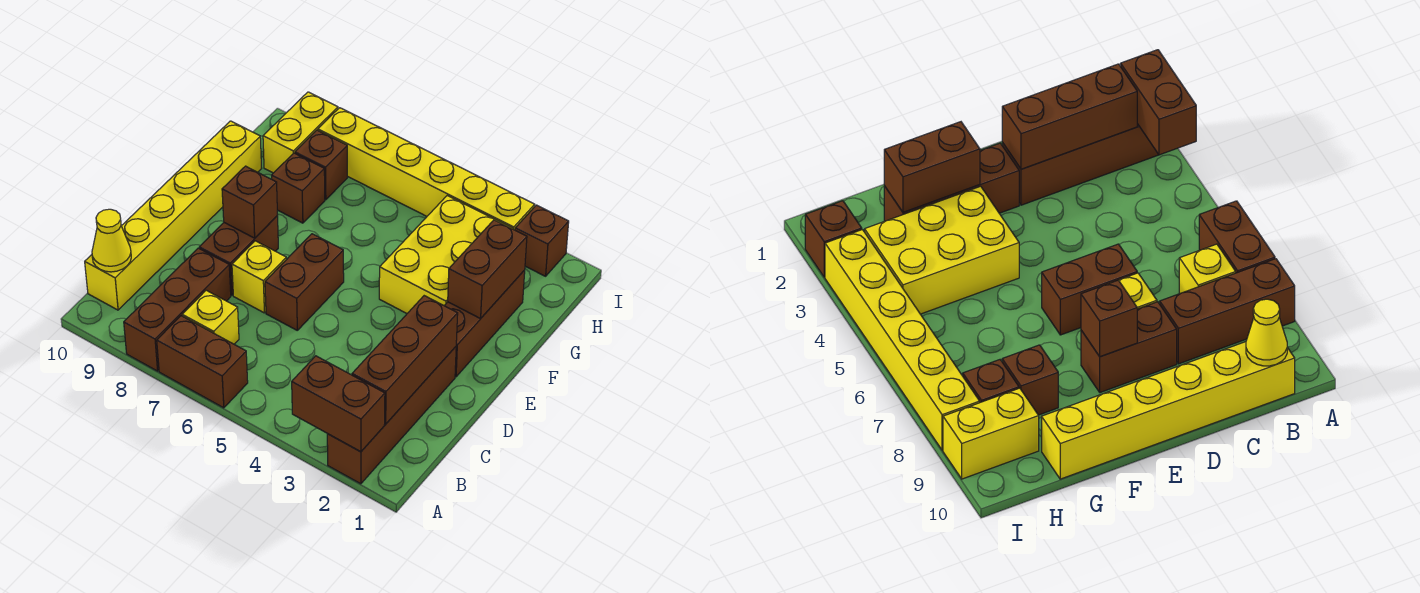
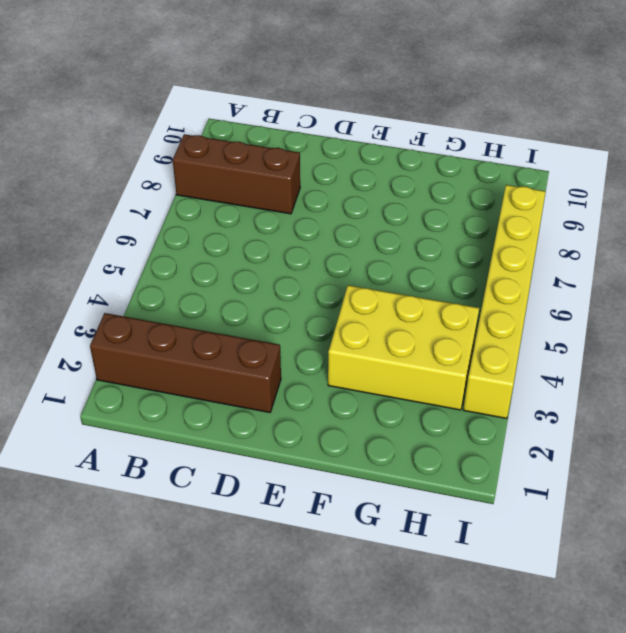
none -> brown brick A6:A7 level 1
none -> yellow brick B7 level 1
none -> yellow brick B10:G10 level 1

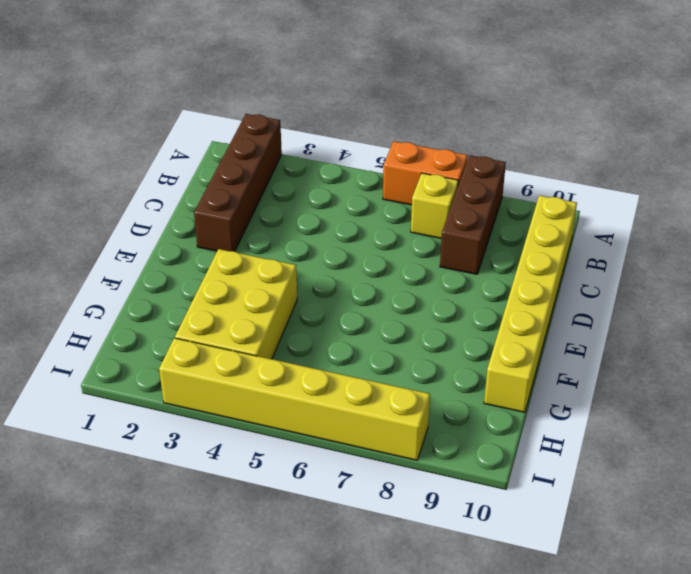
orange brick A6:A7 level 1 -> brown brick A6:A7 level 1
none -> brown brick D6:E6 level 1
none -> yellow brick D7 level 1
none -> brown brick D8:E8 level 1

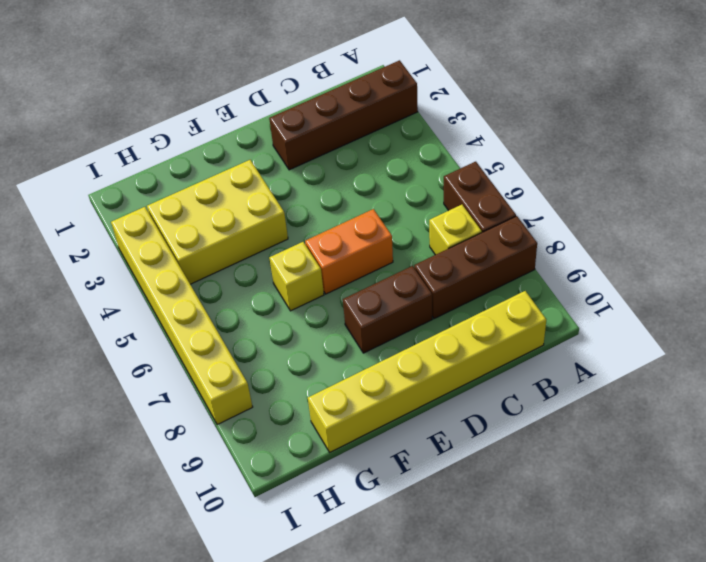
orange brick D6:E6 level 1 -> brown brick D6:E6 level 1
yellow brick F6 level 1 -> yellow brick D7 level 1
none -> brown brick E2:G2 level 1
none -> brown brick G8 level 1
none -> brown brick H8 level 1

